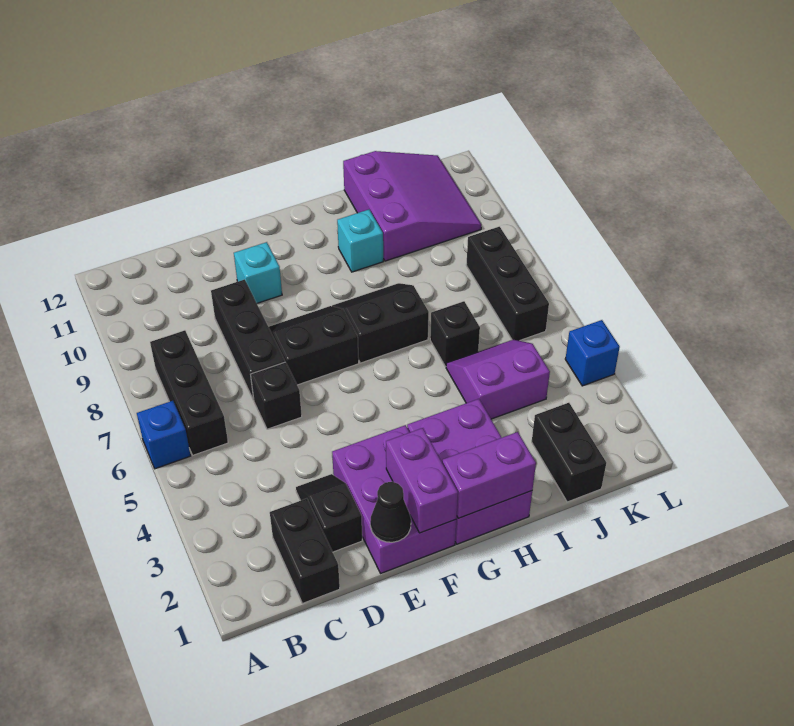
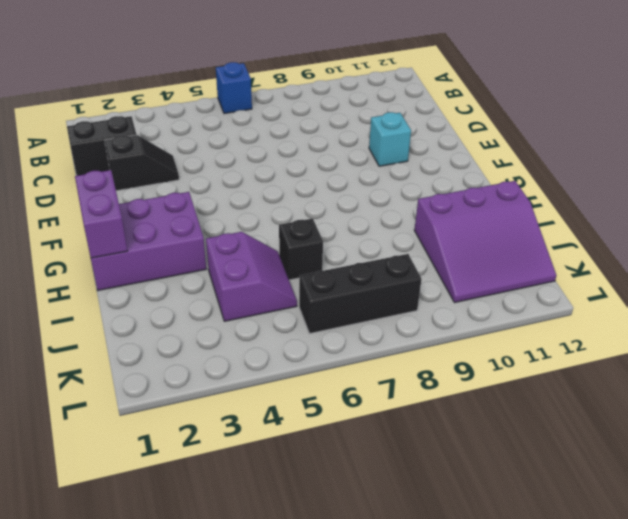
none -> black brick B6:B8 level 1
none -> black brick D6 level 1
none -> black brick D7:D9 level 1

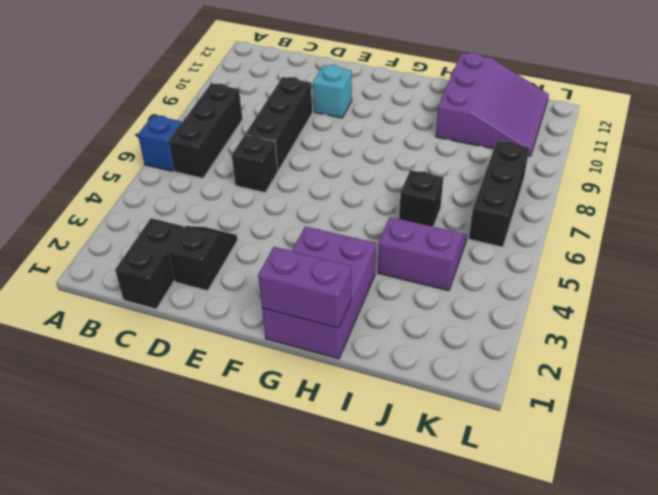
none -> purple brick E1:F3 level 1
none -> black slope E7:F8 level 1 top 7
none -> black slope G7:H8 level 1 top 7

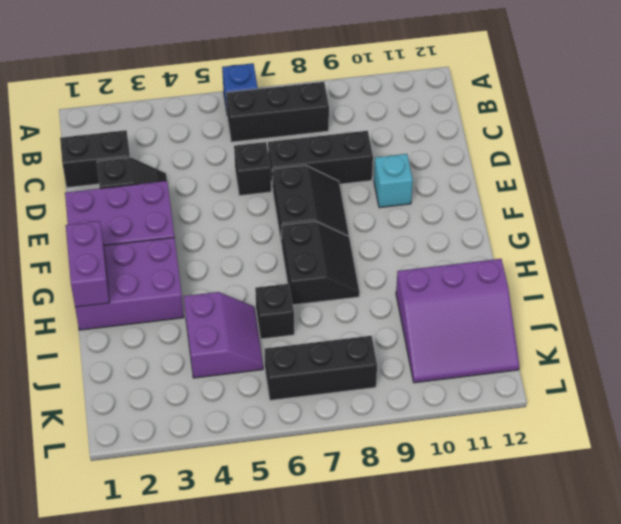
none -> cyan brick H10 level 1
none -> black brick J1:J2 level 1
none -> blue brick L4 level 1

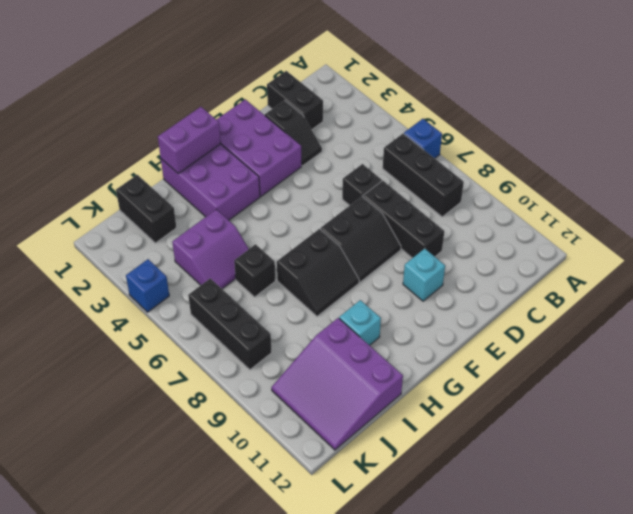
none -> black cone E1 level 2
none -> purple brick F1:F2 level 2

